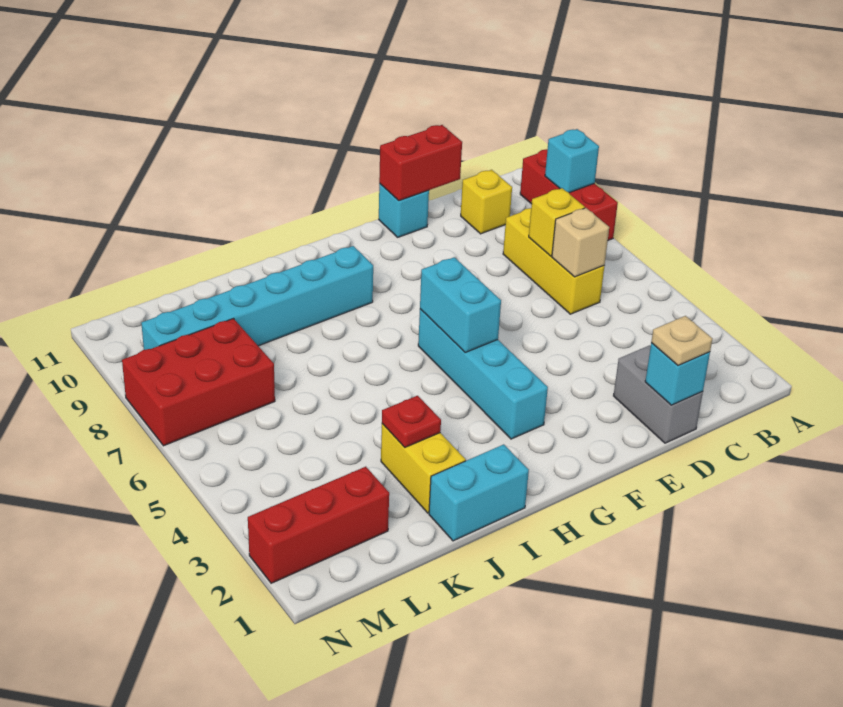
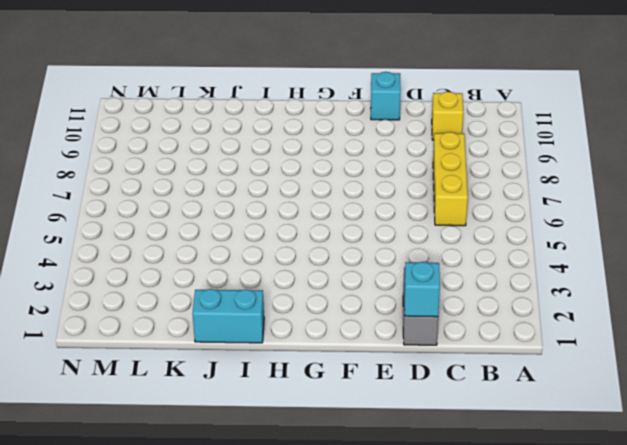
none -> red brick A8:A10 level 1
none -> cyan brick G3:G6 level 1
none -> cyan brick H9:M9 level 1

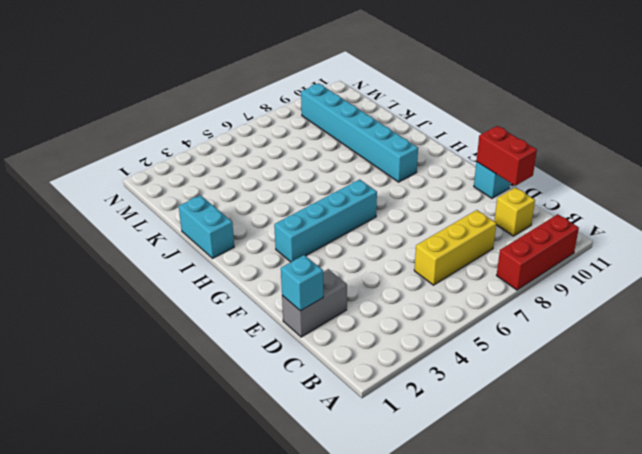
none -> yellow brick J2:J3 level 1
none -> red brick L2:N2 level 1
none -> red brick L7:N8 level 1

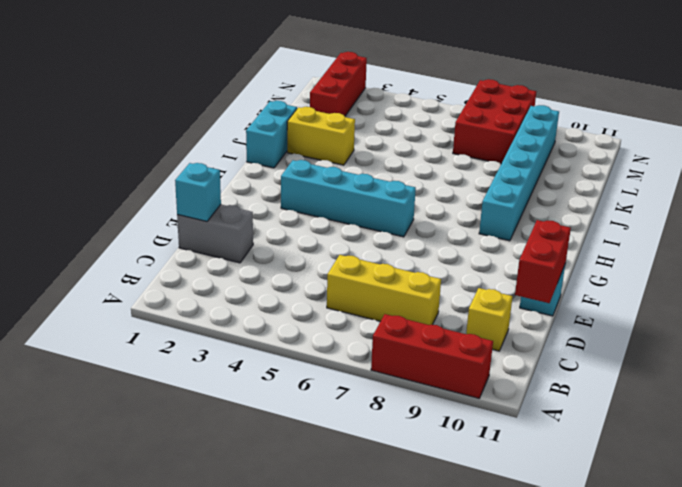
none -> cyan brick A9 level 2
none -> tan brick C6 level 2
none -> yellow brick C7 level 2

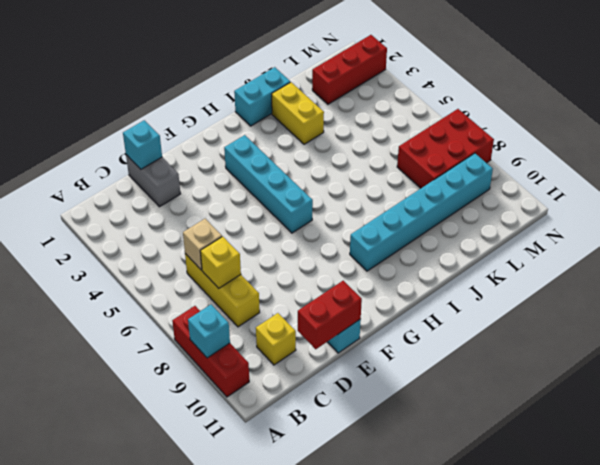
none -> cyan brick G5:G6 level 2
none -> red plate J3 level 2
none -> tan plate D1 level 3

